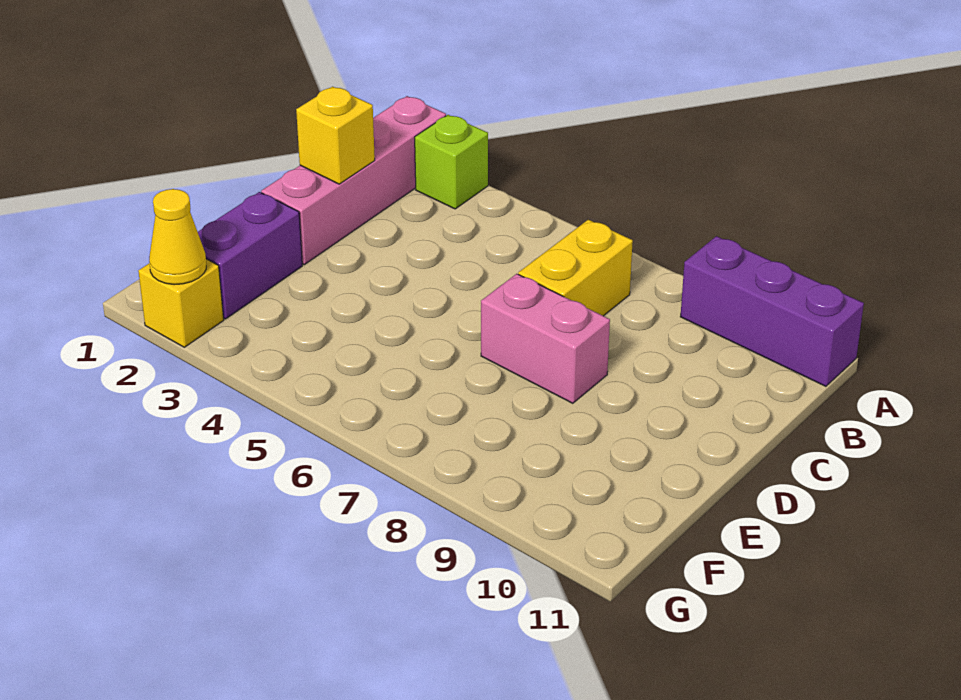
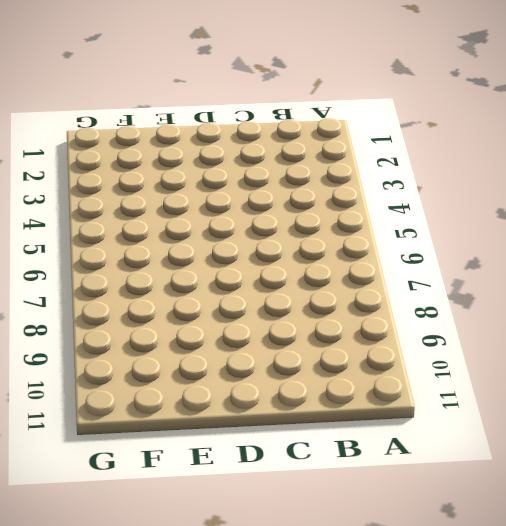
none -> pink brick A2:D2 level 1
none -> lime brick A3 level 1

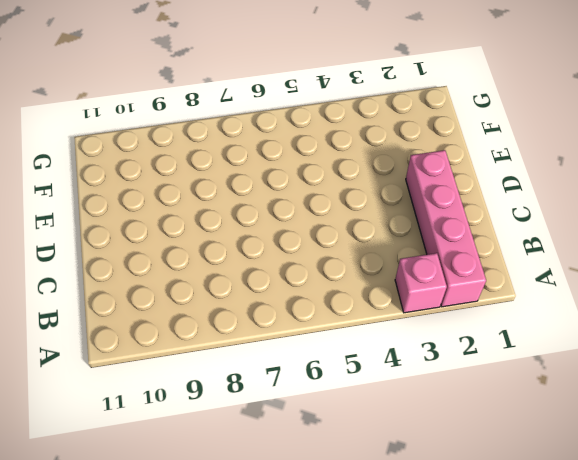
pink brick A3 level 1 -> lime brick A3 level 1
none -> purple brick A9:A11 level 1
none -> yellow brick B7:C7 level 1

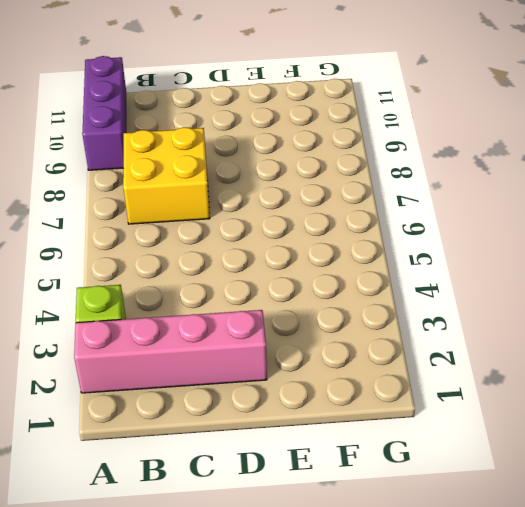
yellow brick B7:C8 level 1 -> yellow brick B7:C7 level 1
none -> pink brick D7:D8 level 1
none -> purple brick E2:F2 level 1

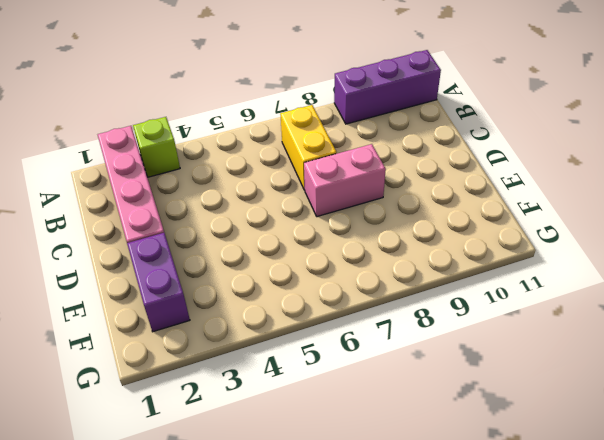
none -> yellow brick G2 level 1
none -> yellow brick C2 level 2

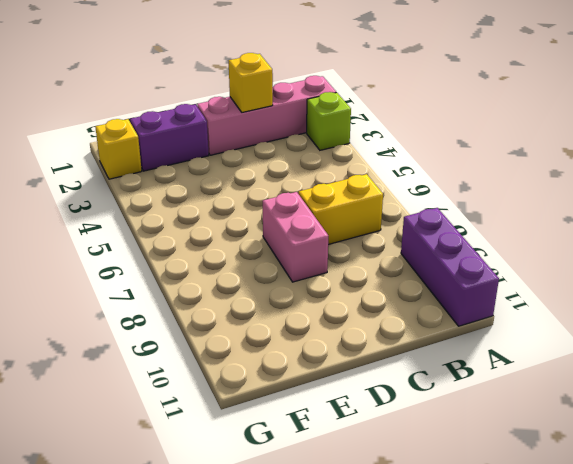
none -> yellow cone G2 level 2

